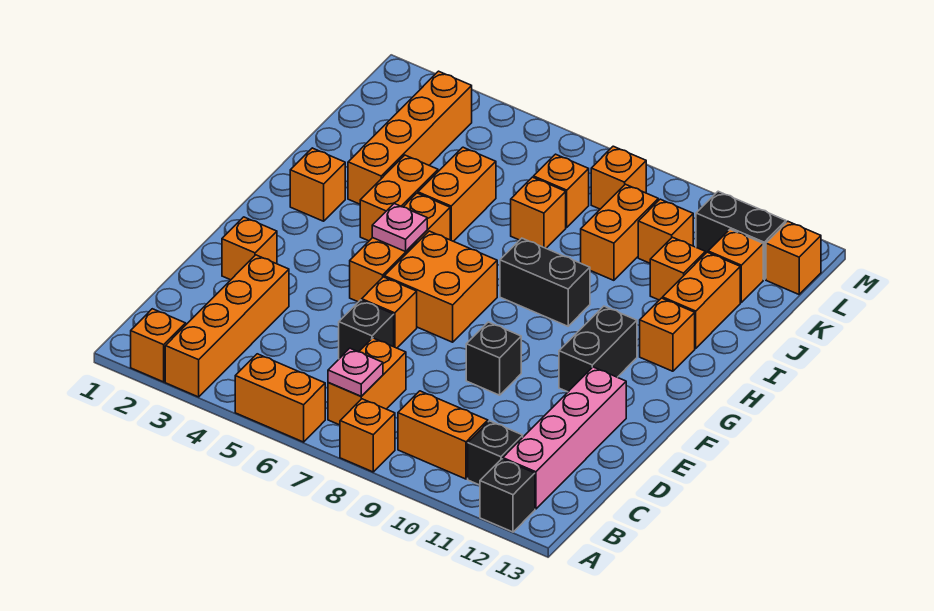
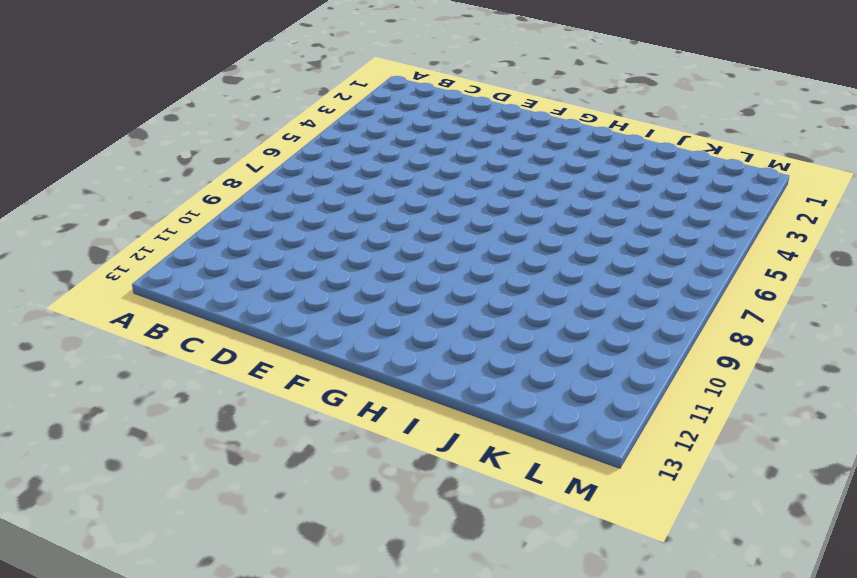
none -> orange brick A2 level 1
none -> orange brick A3:D3 level 1
none -> orange brick A5:A6 level 1
none -> orange brick A8 level 1

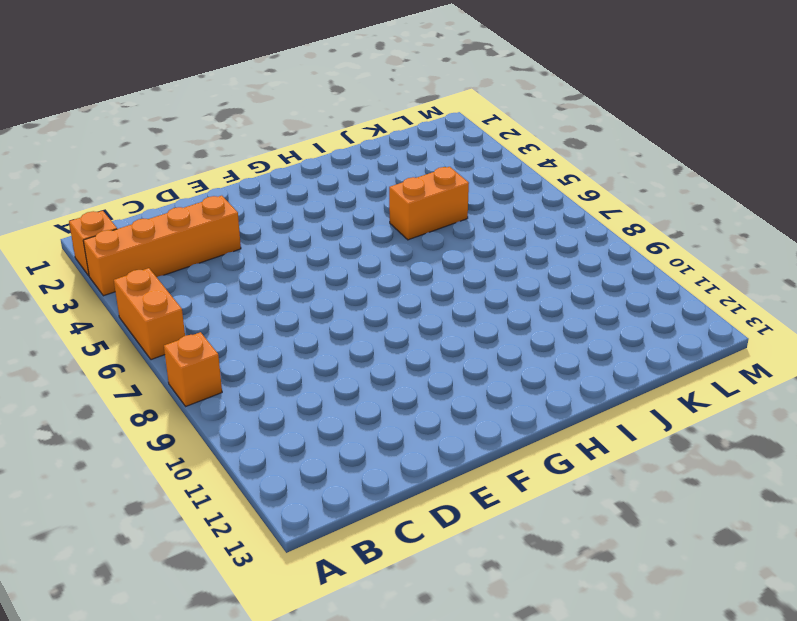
none -> black brick A12 level 1
none -> orange brick B7:C7 level 1
none -> orange brick B9:B10 level 1
none -> black brick B11 level 1

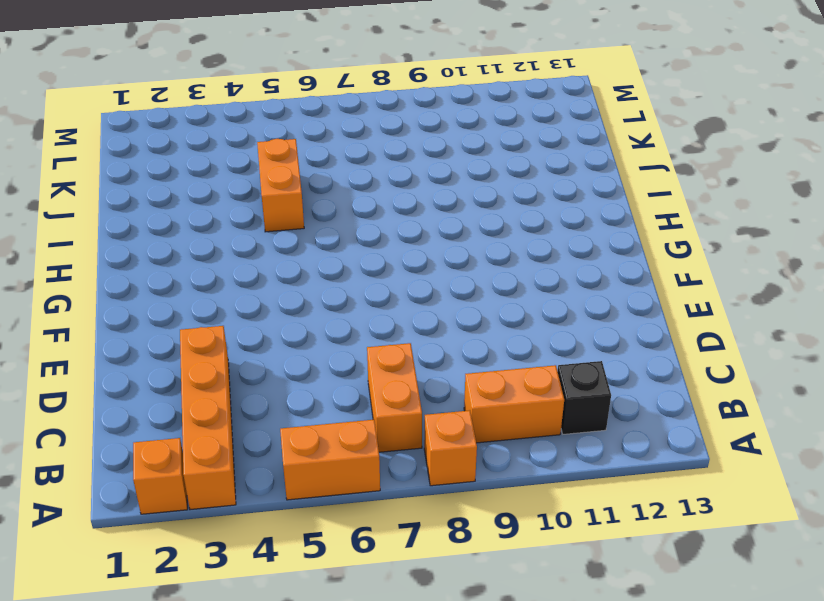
none -> black brick A12 level 1
none -> pink brick B12:E12 level 1
none -> black brick D6 level 1
none -> orange brick E2 level 1

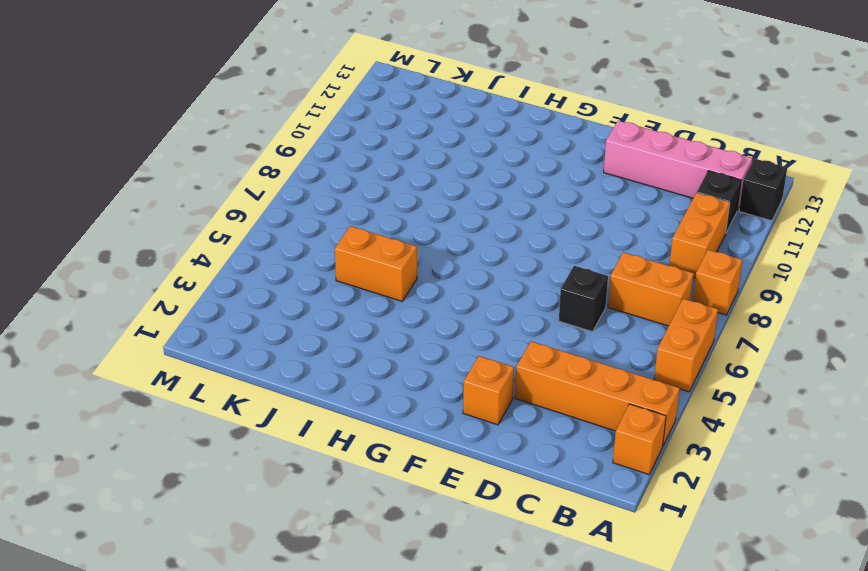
none -> orange brick E6 level 1
none -> black brick E9 level 1
none -> orange brick F5:H5 level 1
none -> orange brick F6:G7 level 1

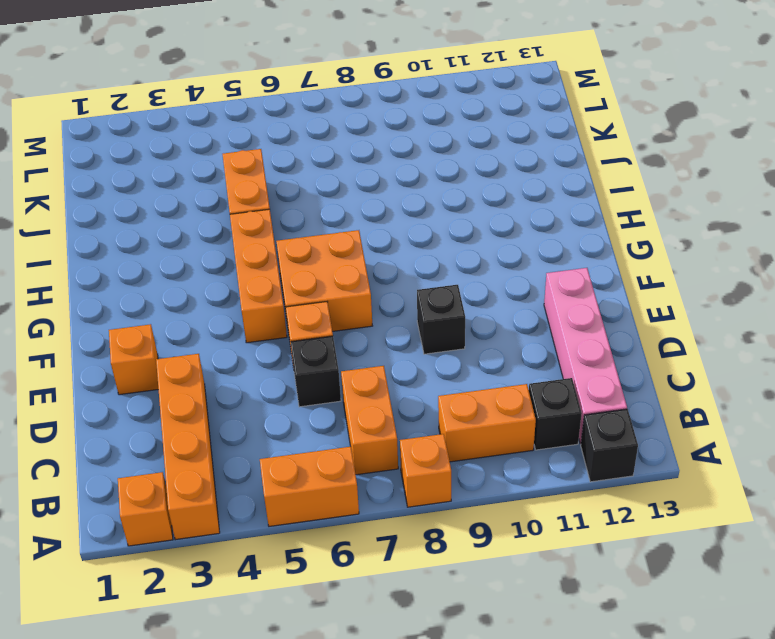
none -> black brick F11:G11 level 1
none -> orange brick H2 level 1
none -> orange brick H4:I4 level 1
none -> black brick H8:H9 level 1

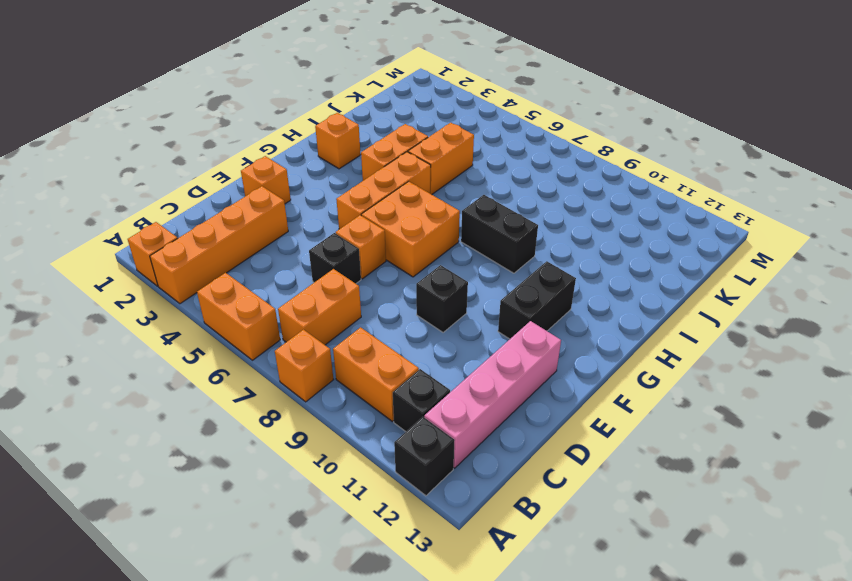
none -> orange brick H12 level 1
none -> orange brick I3:L3 level 1
none -> orange brick I12:J12 level 1
none -> orange brick J7 level 1

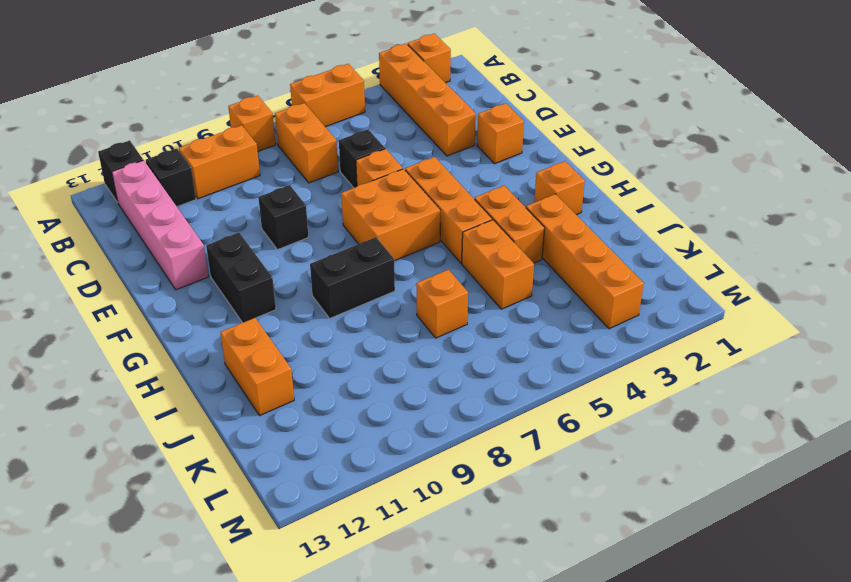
none -> orange brick H12 level 1
none -> orange brick J9:K9 level 1
none -> orange brick J11 level 1
none -> orange brick K7 level 1

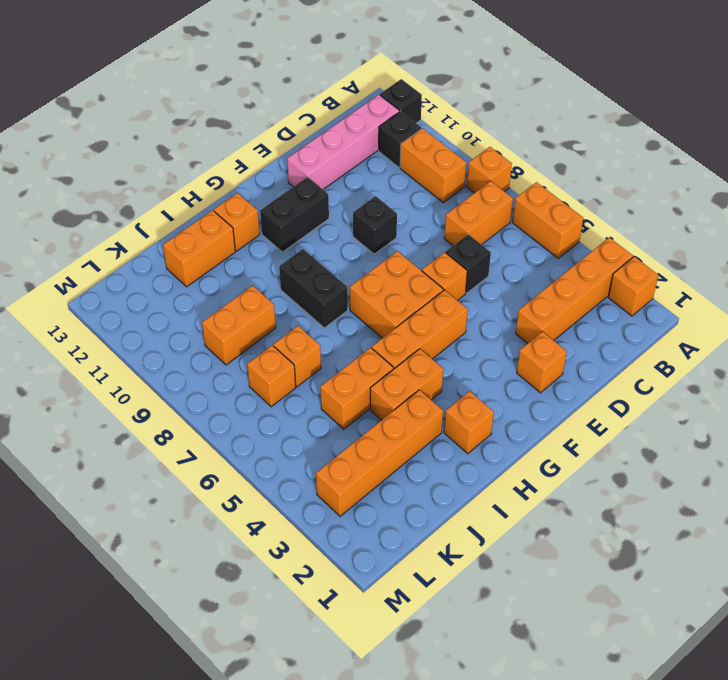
none -> orange brick J11 level 1
none -> orange brick K10 level 1
none -> orange brick K12 level 1
none -> orange brick L8 level 1

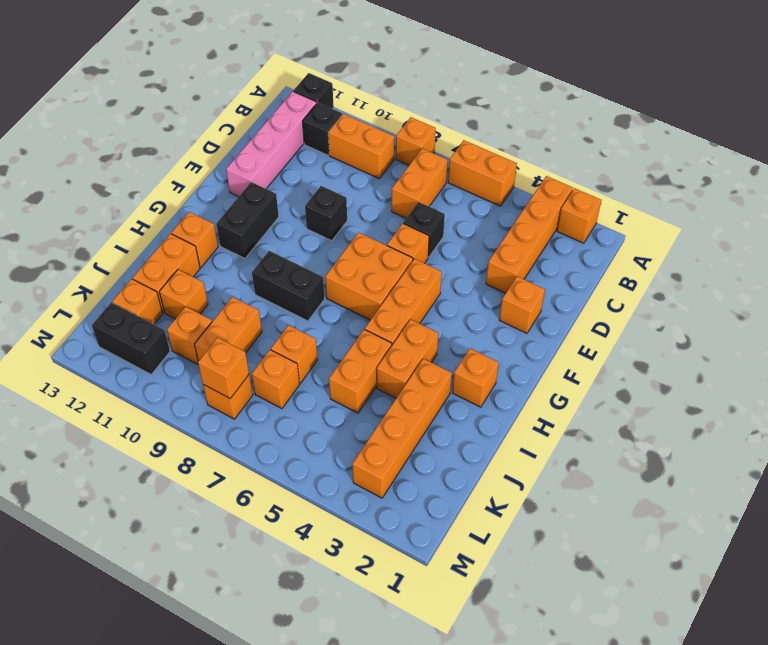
orange brick L8 level 2 -> orange brick L13 level 1
none -> pink plate B7 level 2
none -> pink plate G5 level 2

